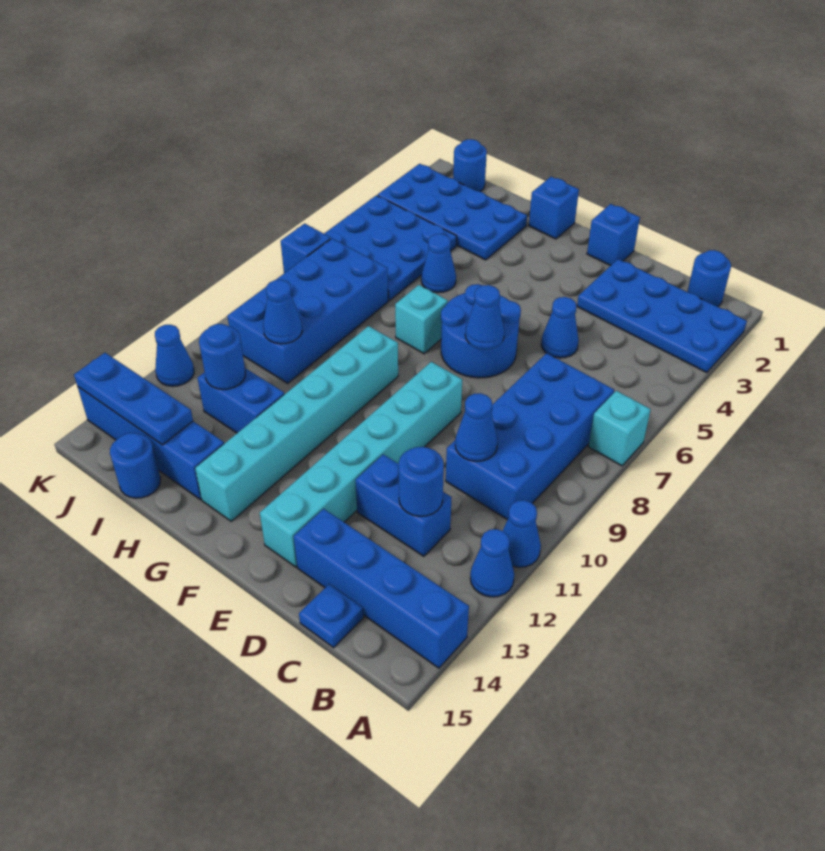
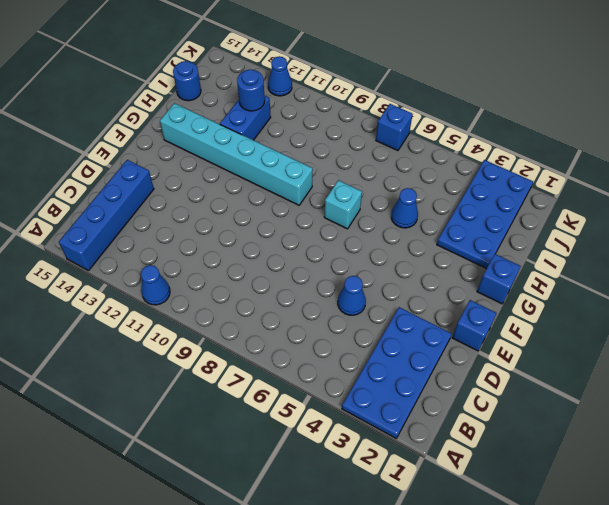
none -> cyan brick A7 level 1
none -> blue cone A12 level 1
none -> blue round brick B1 level 1
none -> blue brick B7:C10 level 1

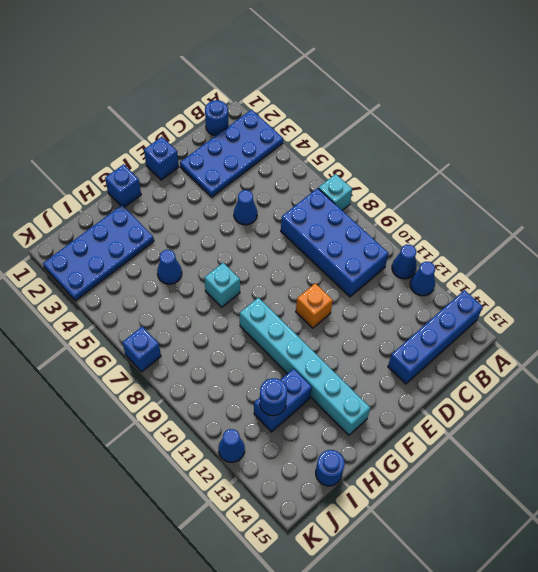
orange brick E10 level 1 -> cyan brick E9:E14 level 1
none -> blue brick C12:D12 level 1
none -> blue plate C15 level 1
none -> blue round brick E6:F7 level 1
none -> blue brick H14:K14 level 1

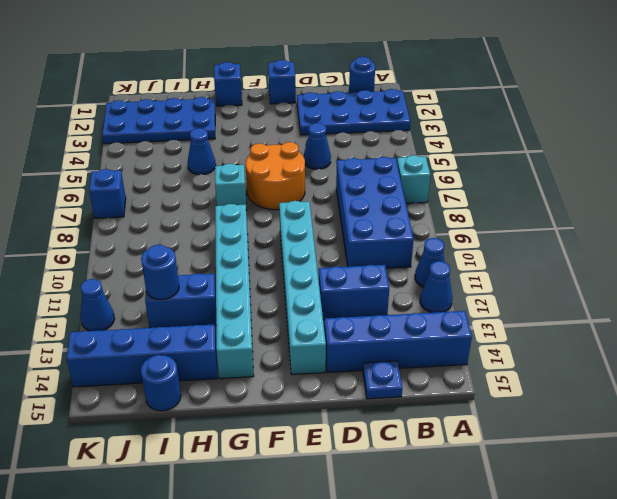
orange round brick E6:F7 level 1 -> blue round brick E6:F7 level 1
none -> blue plate I4:K6 level 1
none -> blue brick I7:J10 level 1
none -> blue round brick J1 level 1
none -> blue cone C10 level 2

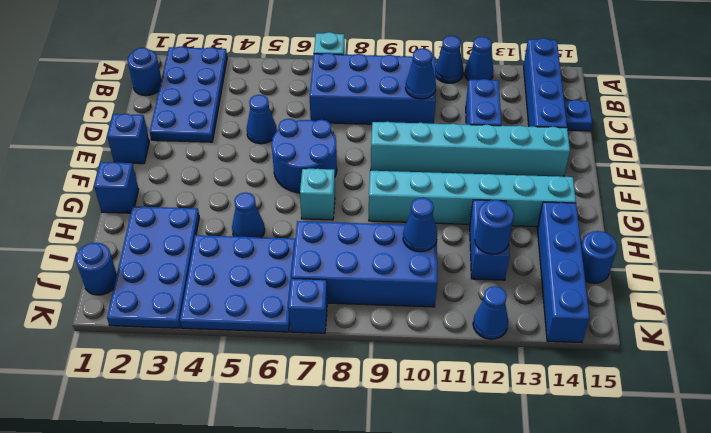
none -> blue round brick C12 level 2
none -> blue cone E7 level 2
none -> blue plate I14:K14 level 2

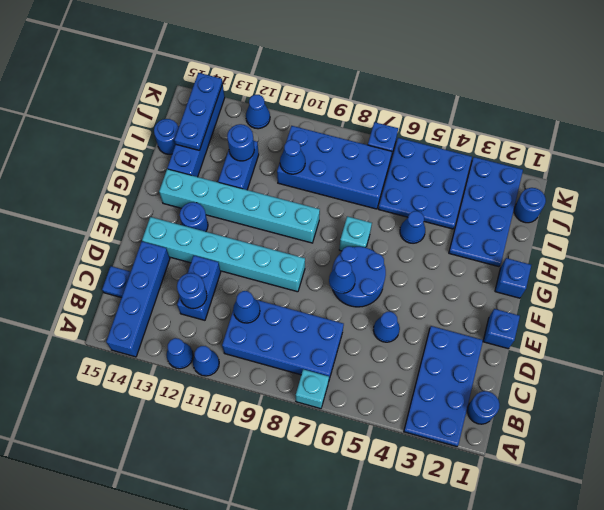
blue round brick F13 level 1 -> none

